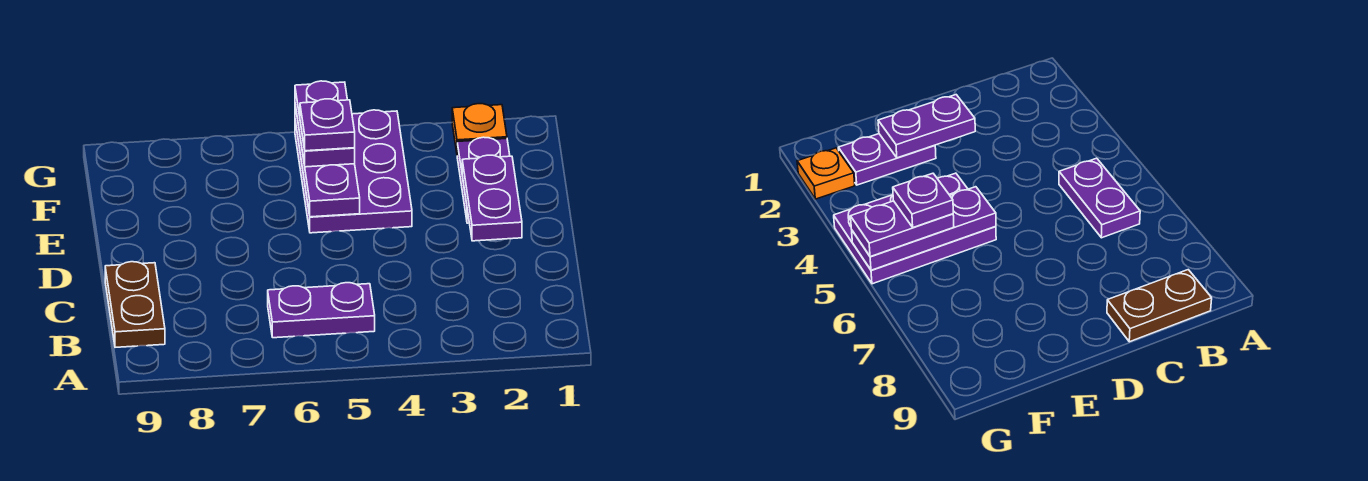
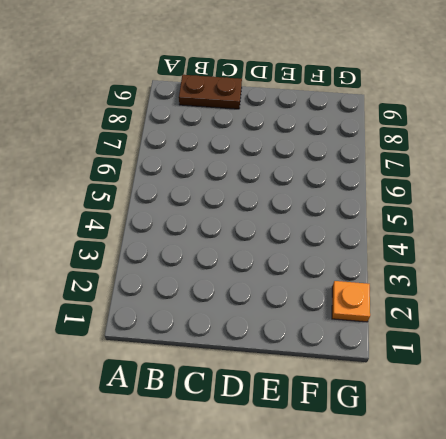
none -> purple plate B5:B6 level 1
none -> purple plate E2:F2 level 1

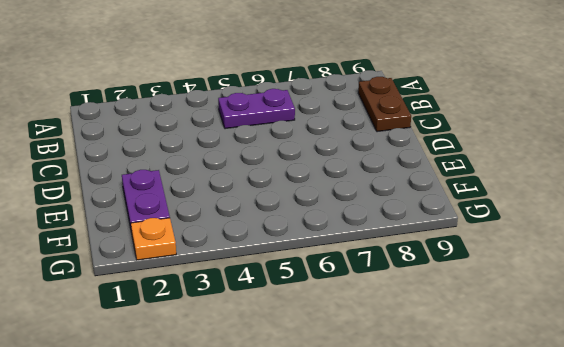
none -> purple plate E4:G5 level 1
none -> purple plate D2:E2 level 2

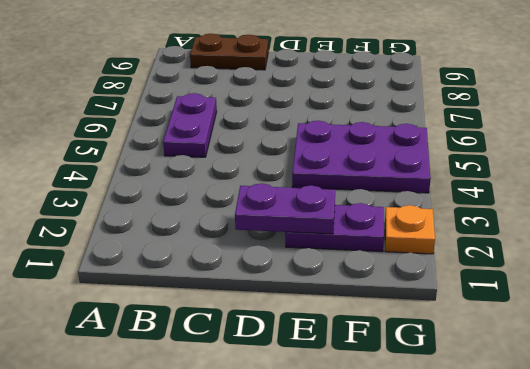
none -> purple plate E5:G5 level 2
none -> purple plate F5:G5 level 3

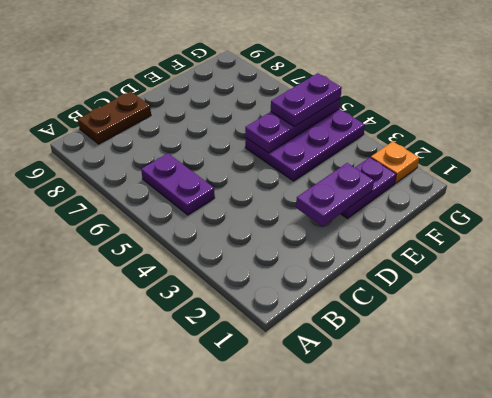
none -> purple plate F5 level 4

